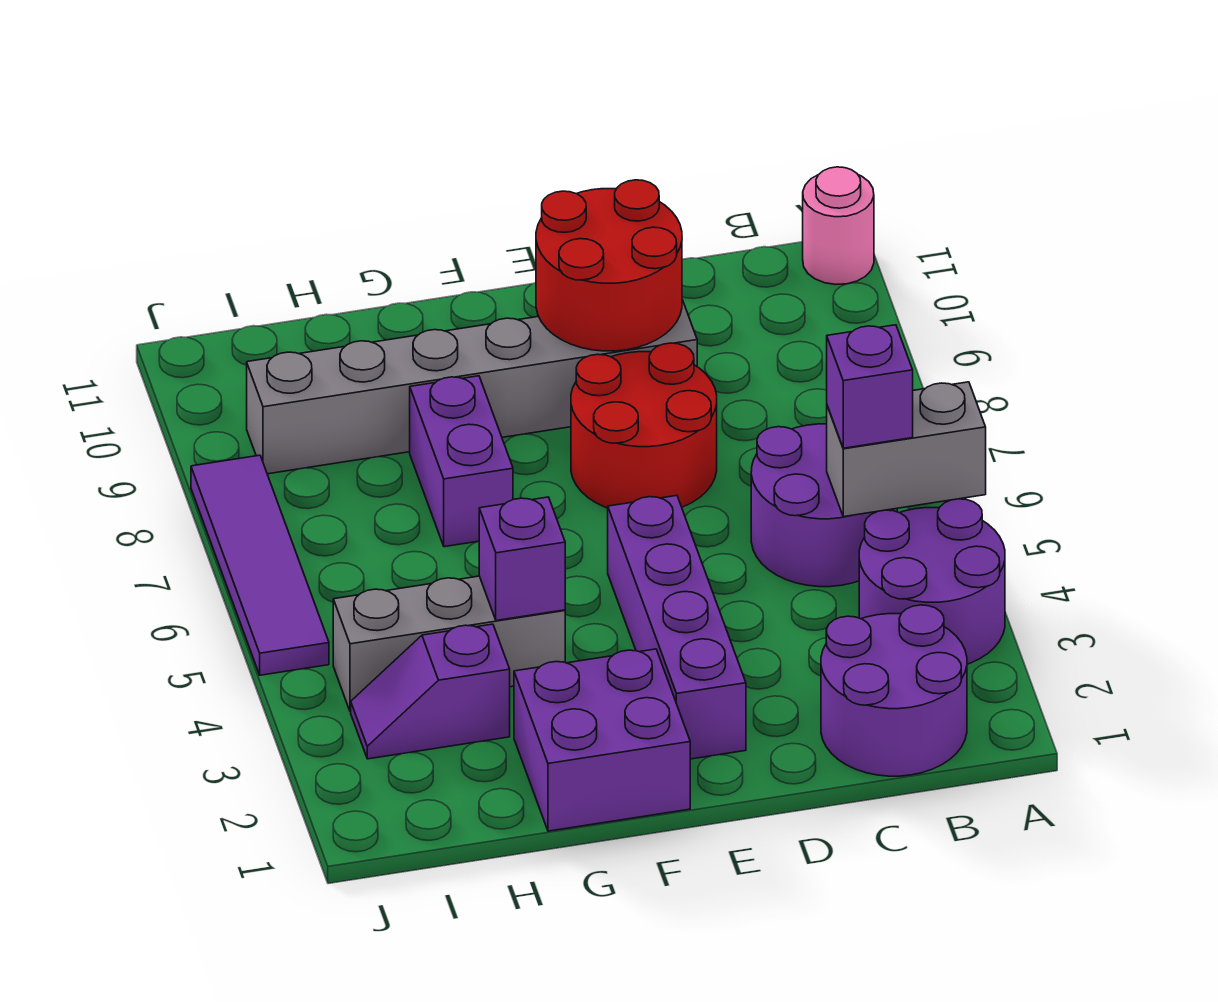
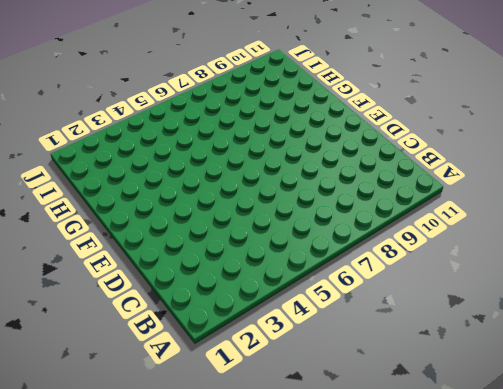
none -> purple round brick A3:B4 level 1
none -> pink round brick A11 level 1
none -> purple round brick B1:C2 level 1

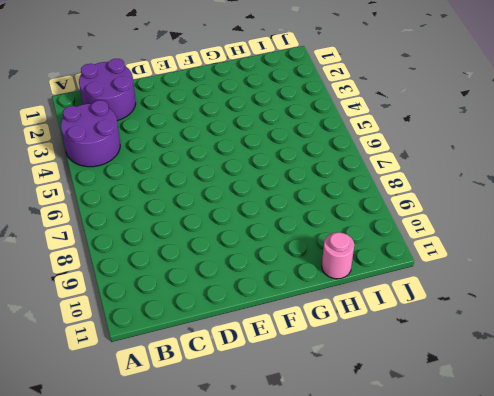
pink round brick H11 level 1 -> pink round brick A11 level 1
none -> purple round brick B5:C6 level 1
none -> red round brick D7:E8 level 1
none -> grey brick D9:I9 level 1

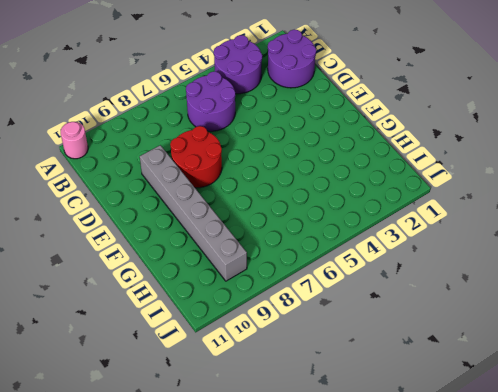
none -> purple brick E2:E5 level 1
none -> purple brick F1:G2 level 1
none -> grey brick G4:I4 level 1

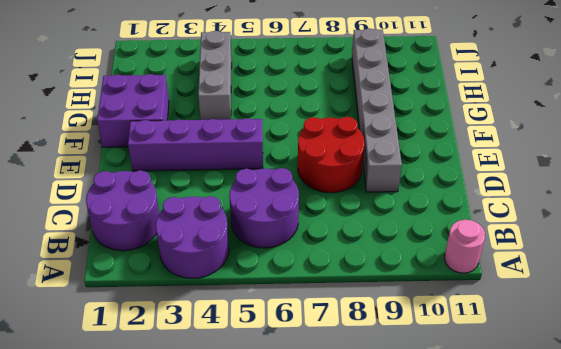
none -> purple brick G7:G8 level 1
none -> purple slope H3:I3 level 1 top H
none -> purple tile J5:J8 level 1

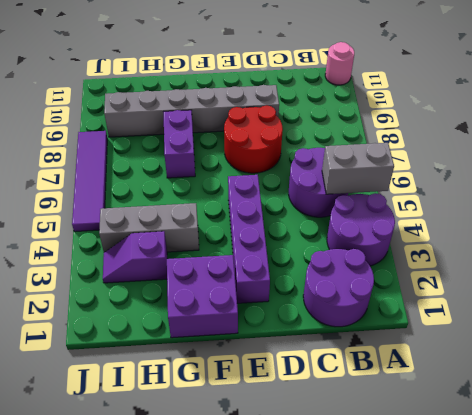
none -> red round brick D9:E10 level 2
none -> purple brick G4 level 2
none -> purple brick B5 level 3

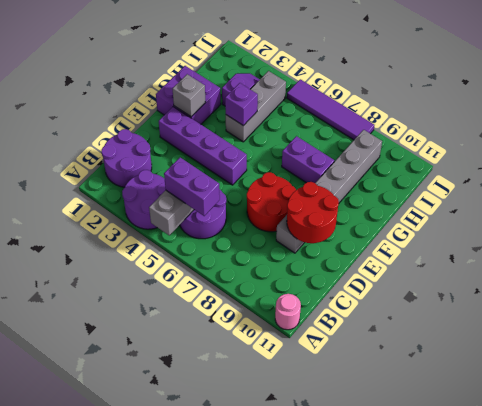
purple brick B5:B6 level 3 -> purple brick B5 level 3
grey brick F2 level 2 -> none

